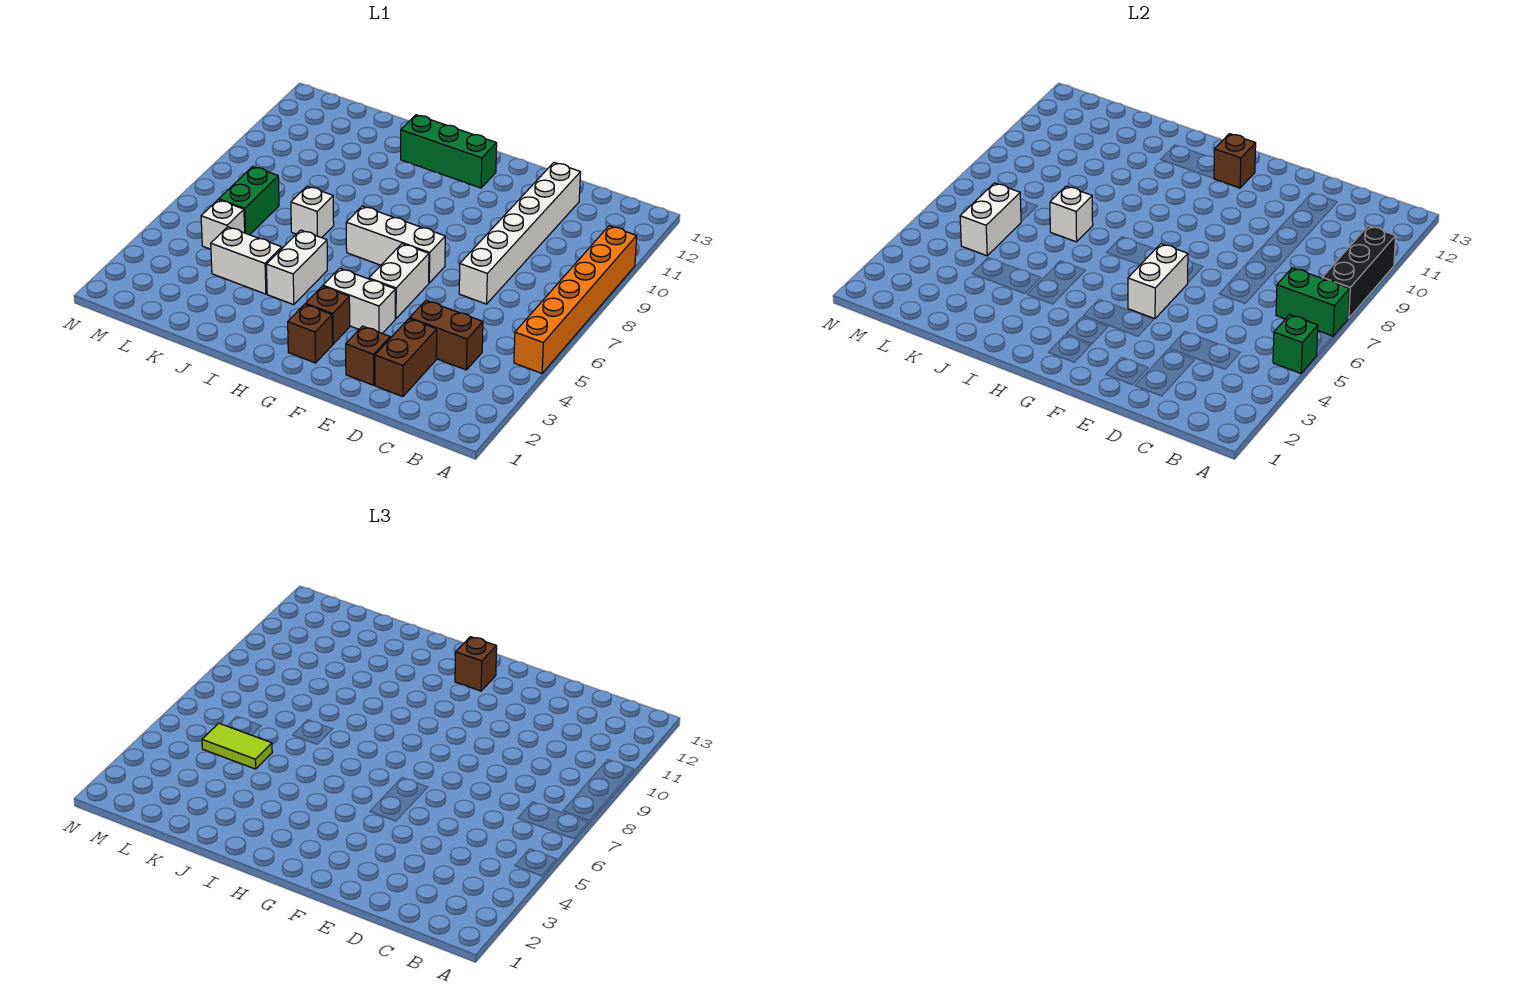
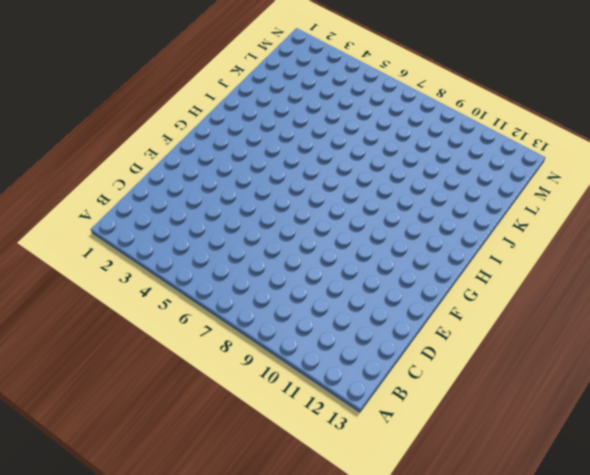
none -> orange brick A5:A10 level 1
none -> brown brick C4:D4 level 1
none -> brown brick D2:D3 level 1

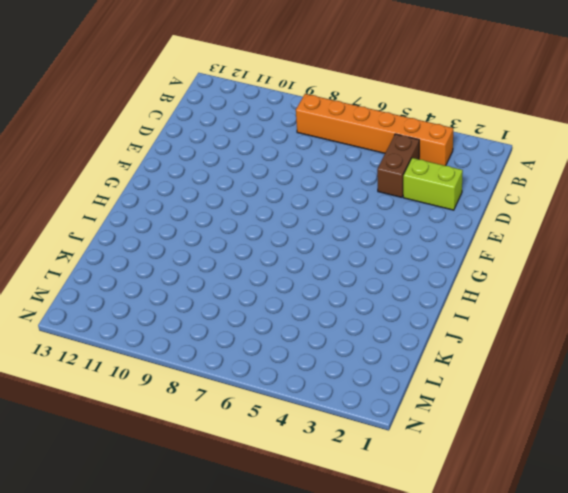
orange brick B3:B8 level 1 -> orange brick A5:A10 level 1
lime brick D2:D3 level 1 -> brown brick D2:D3 level 1
none -> white brick D7:D12 level 1
none -> brown brick E2 level 1
none -> white brick F4:G4 level 1

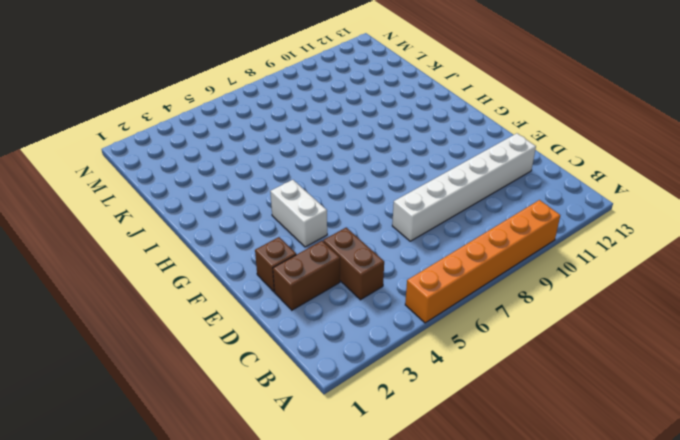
none -> white brick F5:F6 level 1
none -> white brick F7:H7 level 1
none -> brown brick G2 level 1

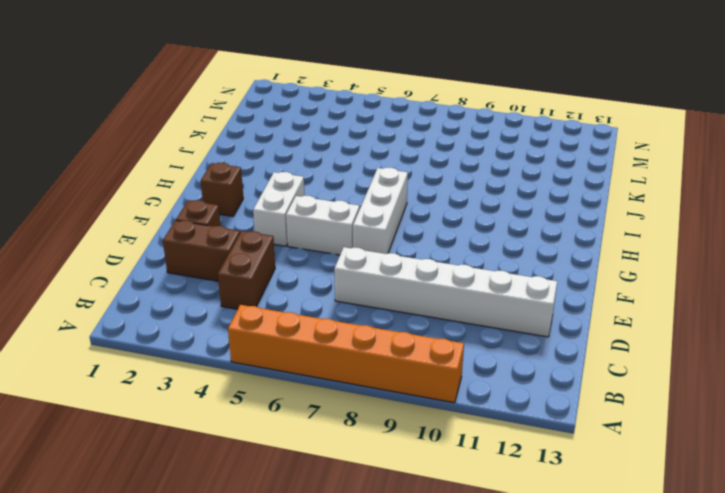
none -> brown brick G3 level 1
none -> green brick G12:I12 level 1
none -> white brick I4:I5 level 1

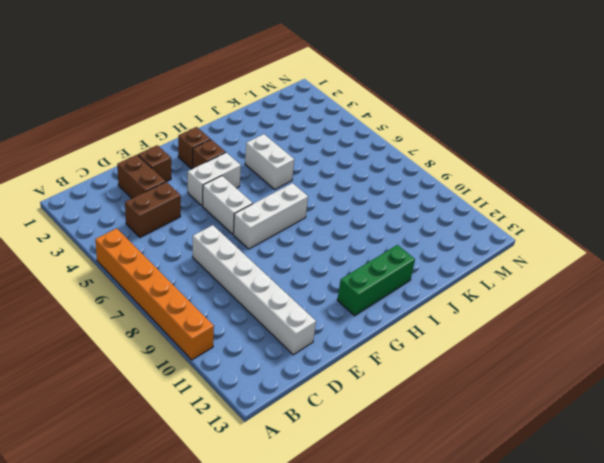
none -> white brick J4:K4 level 1
none -> white brick J7 level 1
none -> white brick L5 level 1

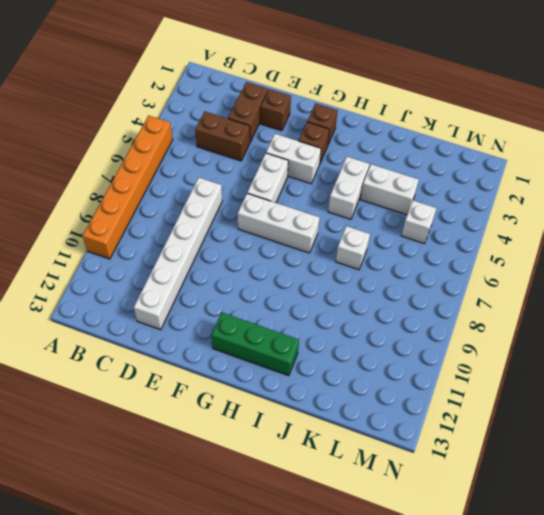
none -> green brick L6:L7 level 1
none -> green brick A5 level 2
none -> green brick A7:B7 level 2

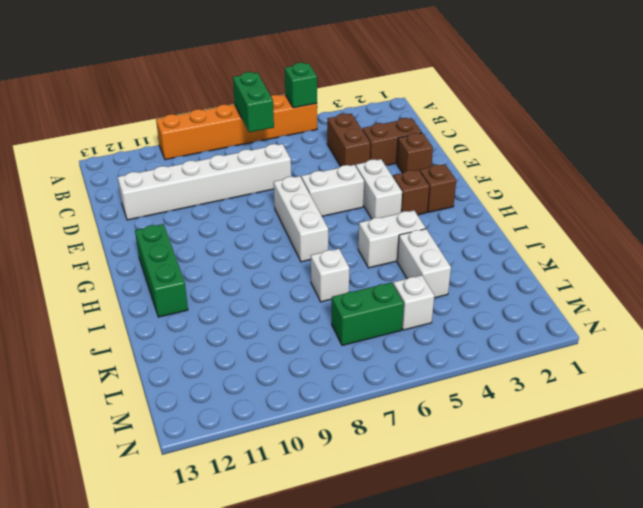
none -> black brick A8:A10 level 2
none -> white brick F5:F6 level 2
none -> brown brick G12 level 2

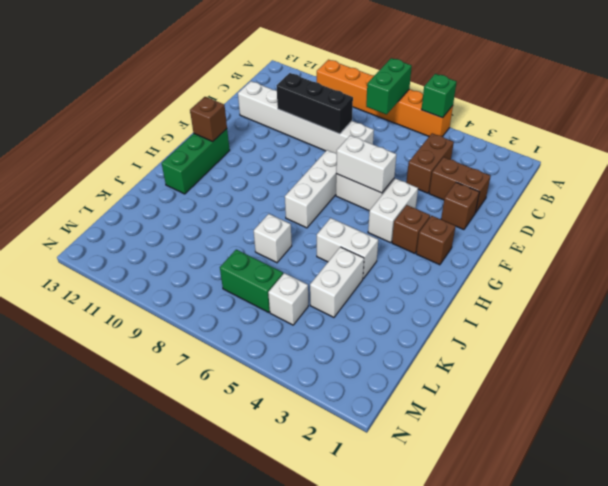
black brick D8:D10 level 2 -> black brick A8:A10 level 2
none -> white brick J7 level 2
none -> white brick L5:L6 level 2
none -> brown brick G12 level 3

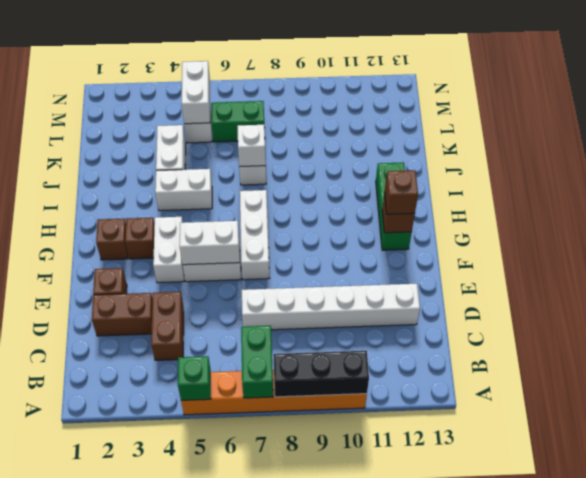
white brick L5:M5 level 2 -> white brick L5:L6 level 2
none -> lime tile K5:L5 level 3

